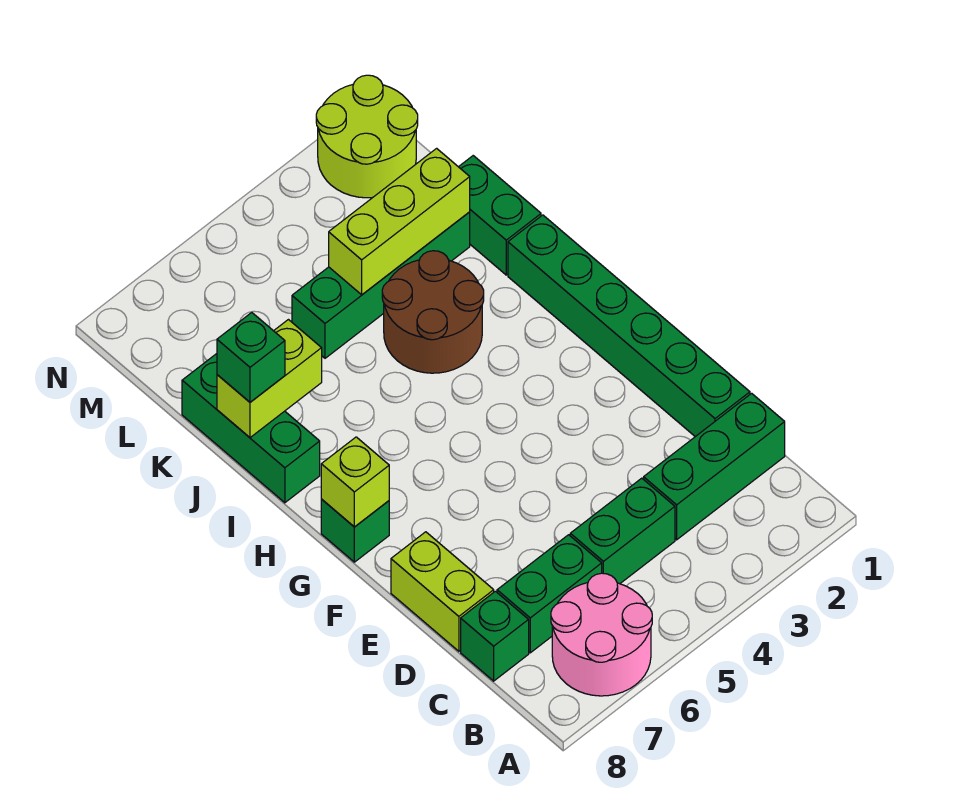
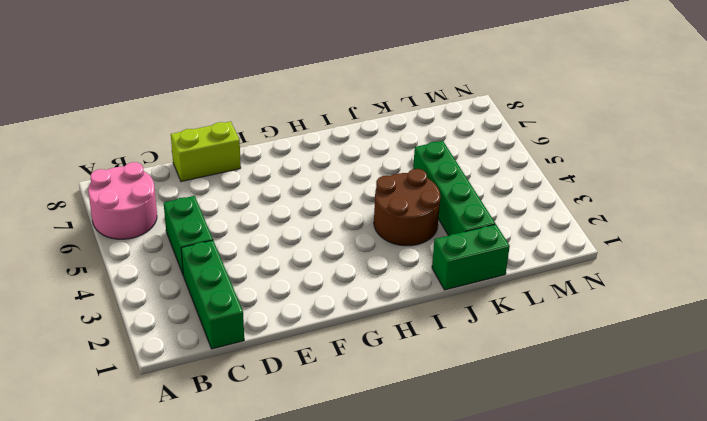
none -> green brick C6:C7 level 1
none -> green brick C8 level 1
none -> green brick D1:I1 level 1

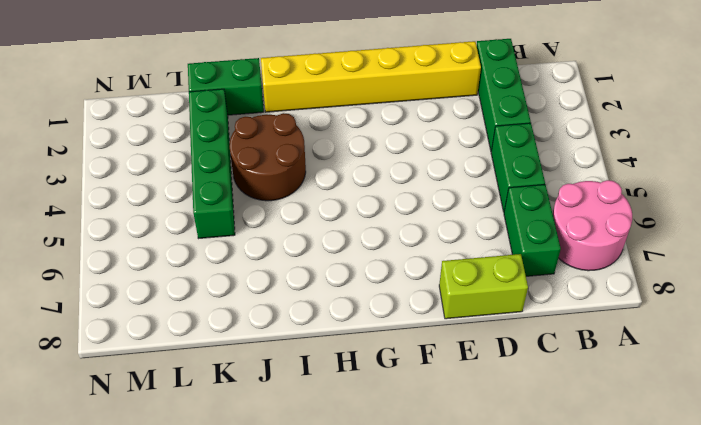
yellow brick D1:I1 level 1 -> green brick D1:I1 level 1
none -> green brick C8 level 1
none -> green brick G8 level 1
none -> green brick I8:K8 level 1

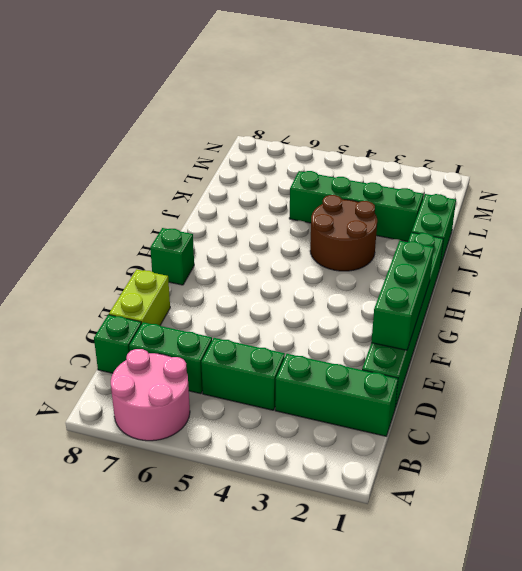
green brick E1:G1 level 2 -> green brick I8:K8 level 1
none -> lime round brick M1:N2 level 1
none -> lime brick G8 level 2
none -> lime brick J7:J8 level 2

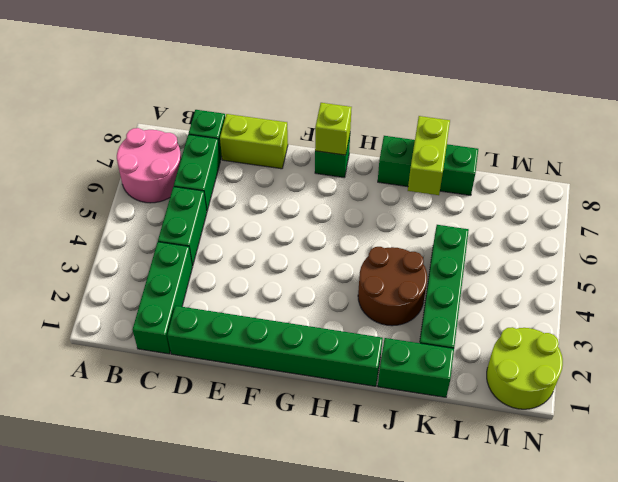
none -> lime brick K2:K4 level 2
none -> green brick J8 level 3

